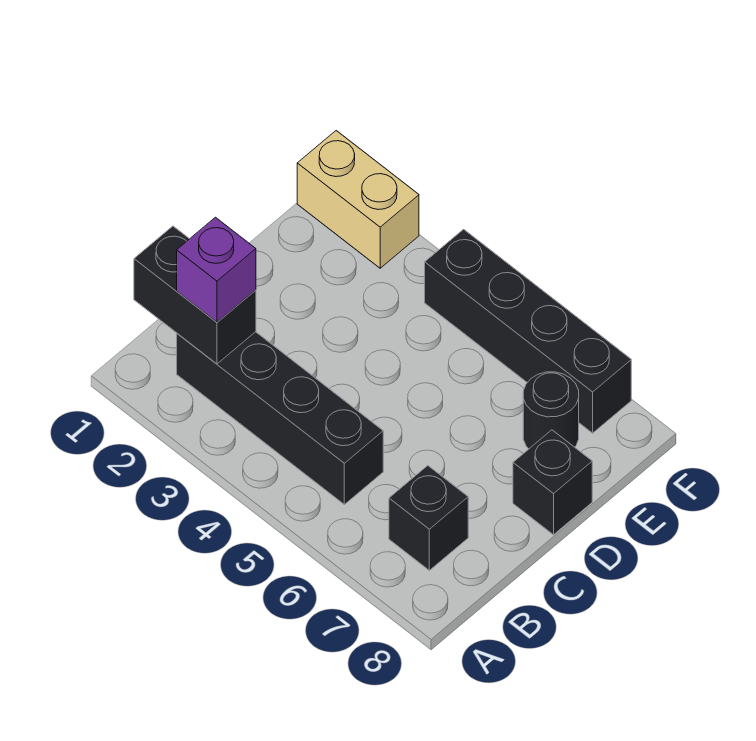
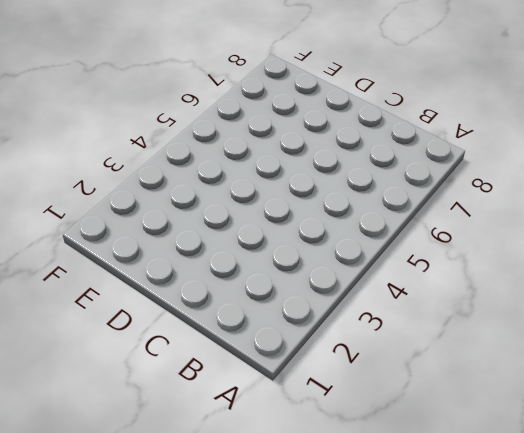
none -> black brick B2:B5 level 1
none -> black brick B7 level 1

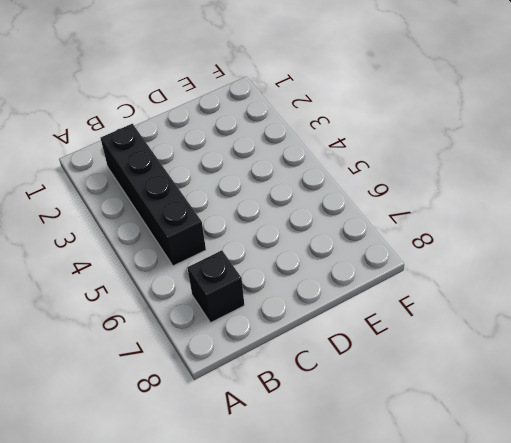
none -> black brick D8 level 1
none -> black round brick E7 level 1

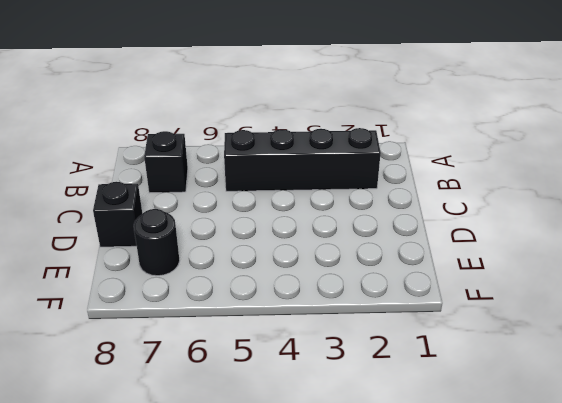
none -> tan brick F1:F2 level 1
none -> black brick F4:F7 level 1

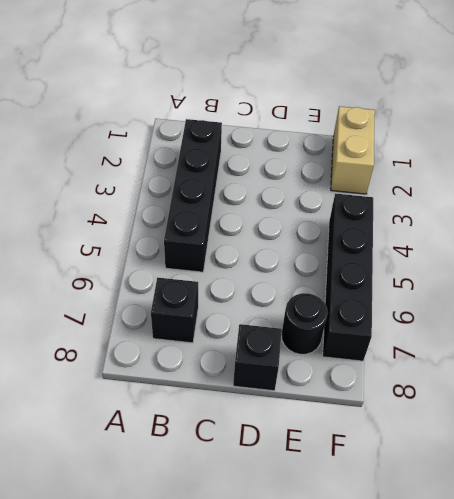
none -> black brick B1:B2 level 2
none -> purple brick B2 level 3

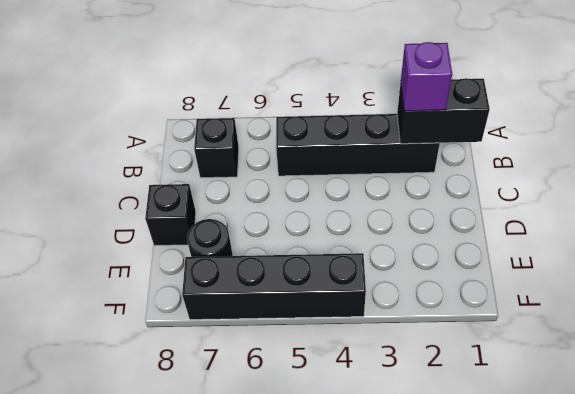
none -> tan brick F1:F2 level 1

